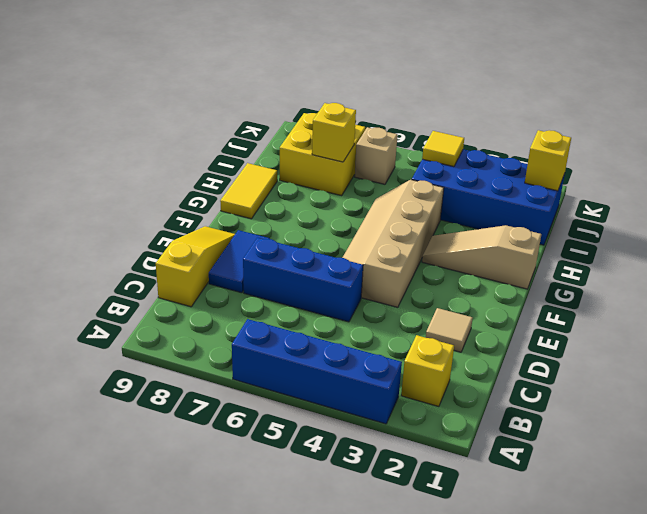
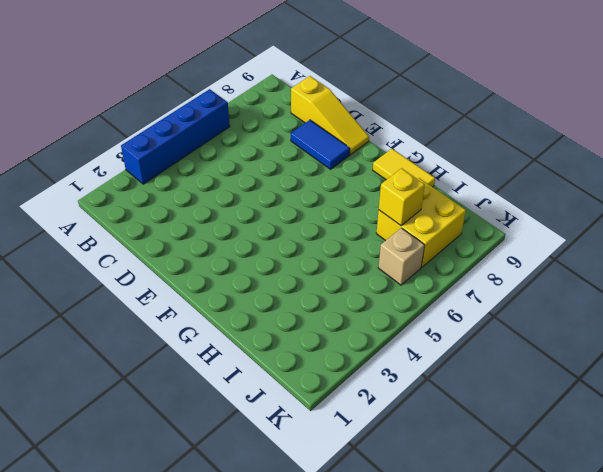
none -> yellow brick B2 level 1
none -> tan tile D2 level 1
none -> blue brick D5:D7 level 1

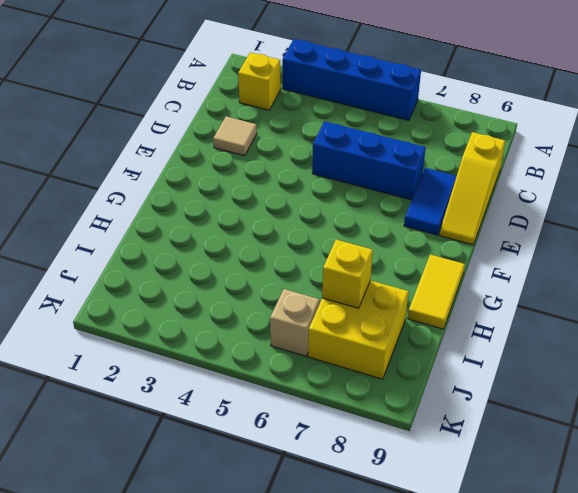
none -> tan slope E4:H5 level 1 top 4
none -> tan slope G1:G3 level 1 top 1
none -> blue brick I1:J4 level 1

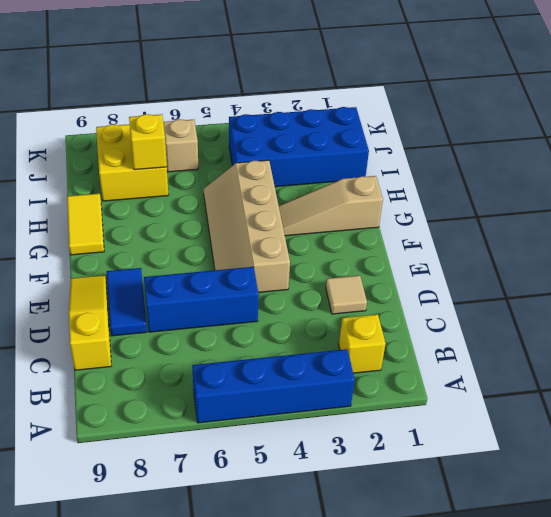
none -> yellow brick J1 level 2
none -> yellow tile J4 level 2

